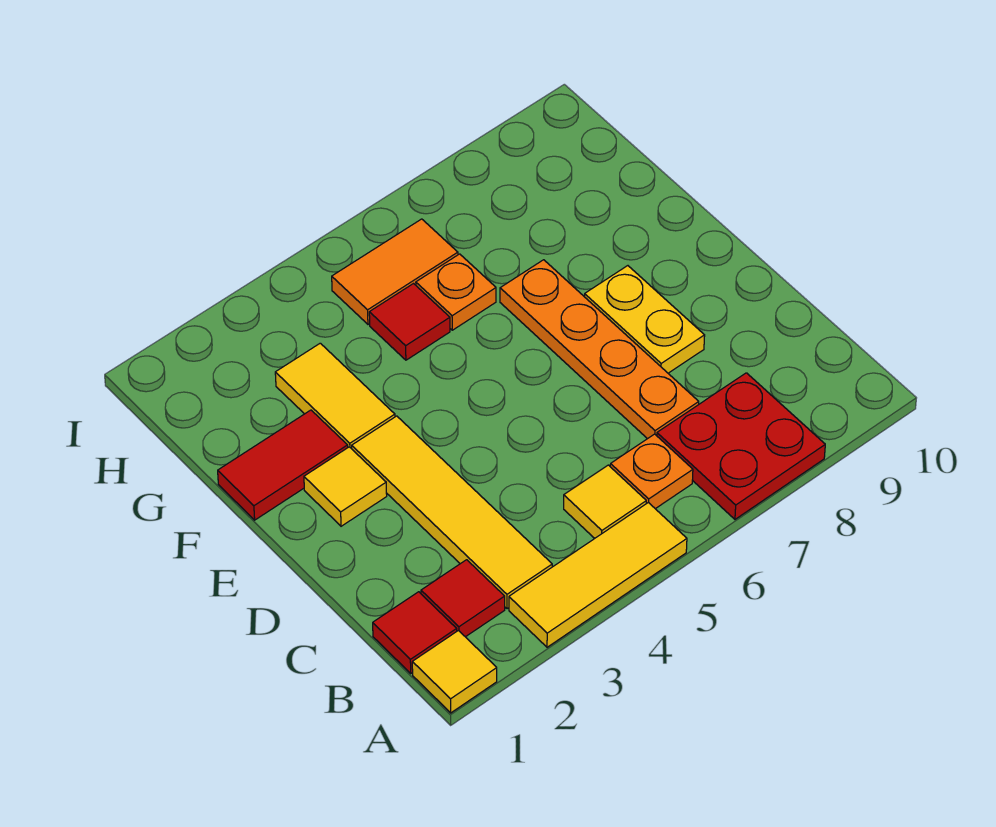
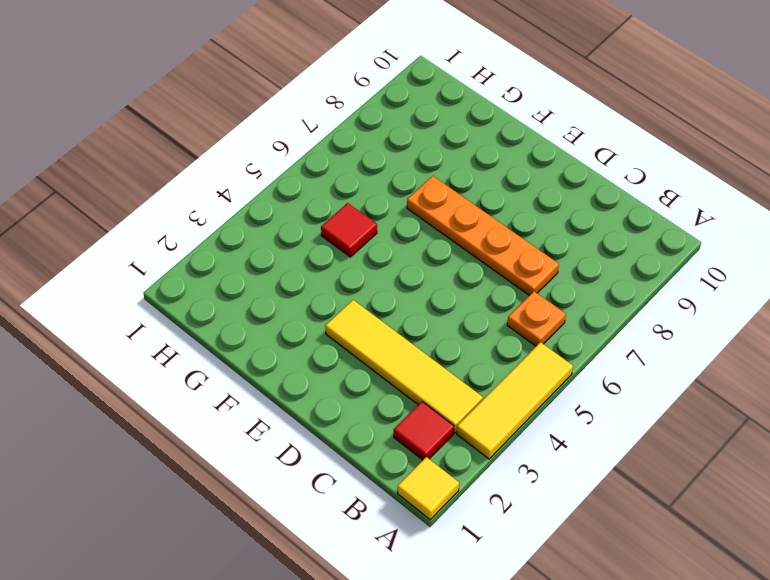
none -> red plate A7:B8 level 1
none -> red tile B1 level 1
none -> yellow tile B5 level 1

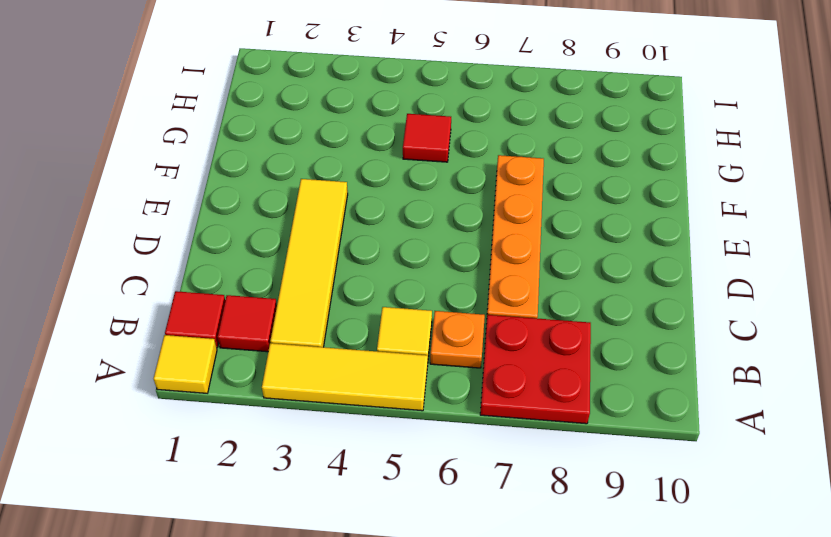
none -> yellow plate D8:E8 level 1
none -> yellow tile E2 level 1
none -> red tile F1:F2 level 1

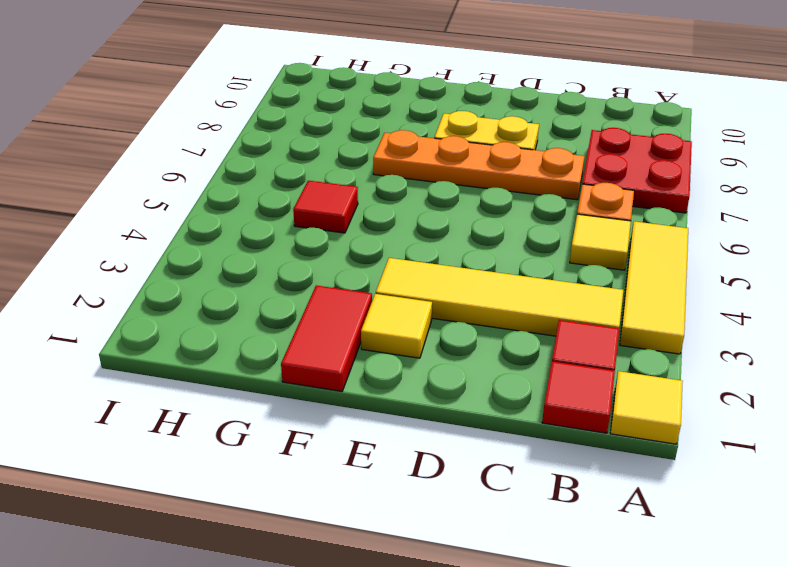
none -> yellow tile F3:G3 level 1
none -> orange plate G6 level 1
none -> orange tile H5:H6 level 1

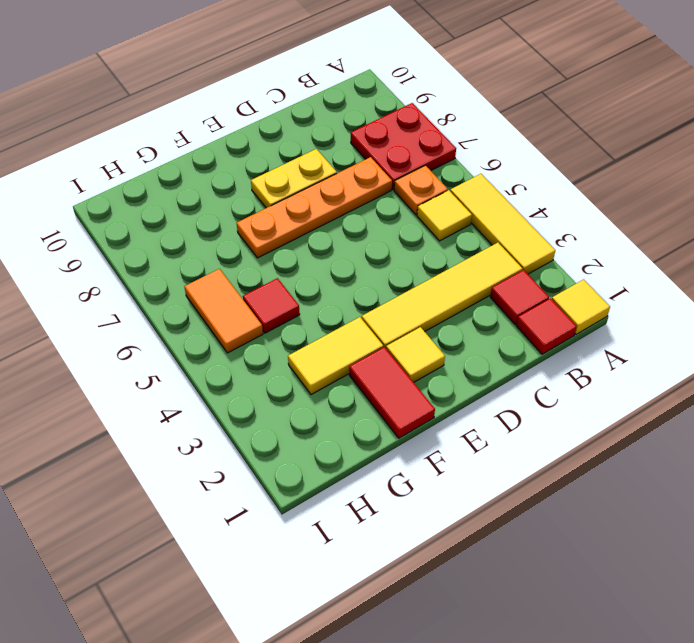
none -> orange plate G6 level 1

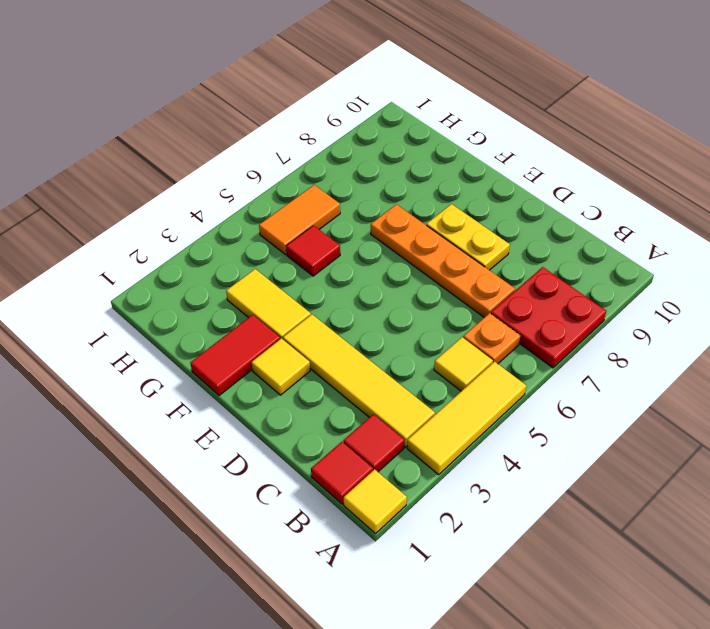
none -> orange plate G6 level 1

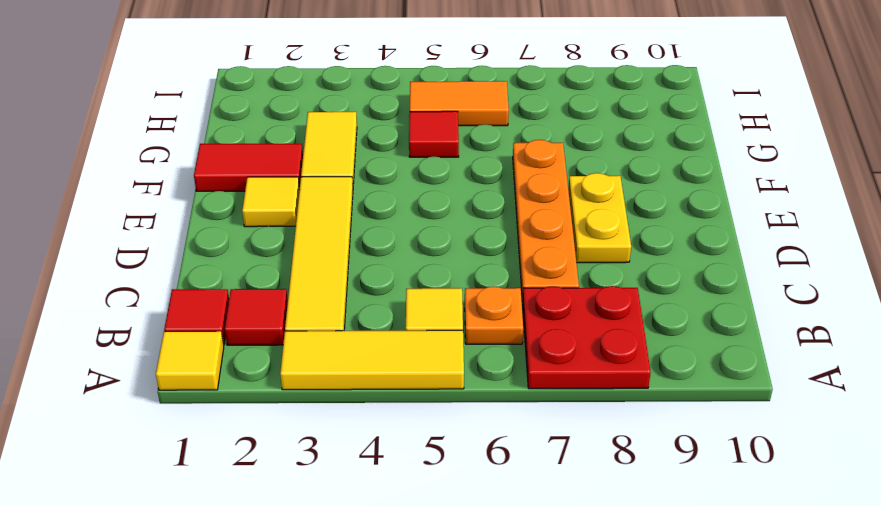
none -> orange plate G6 level 1

